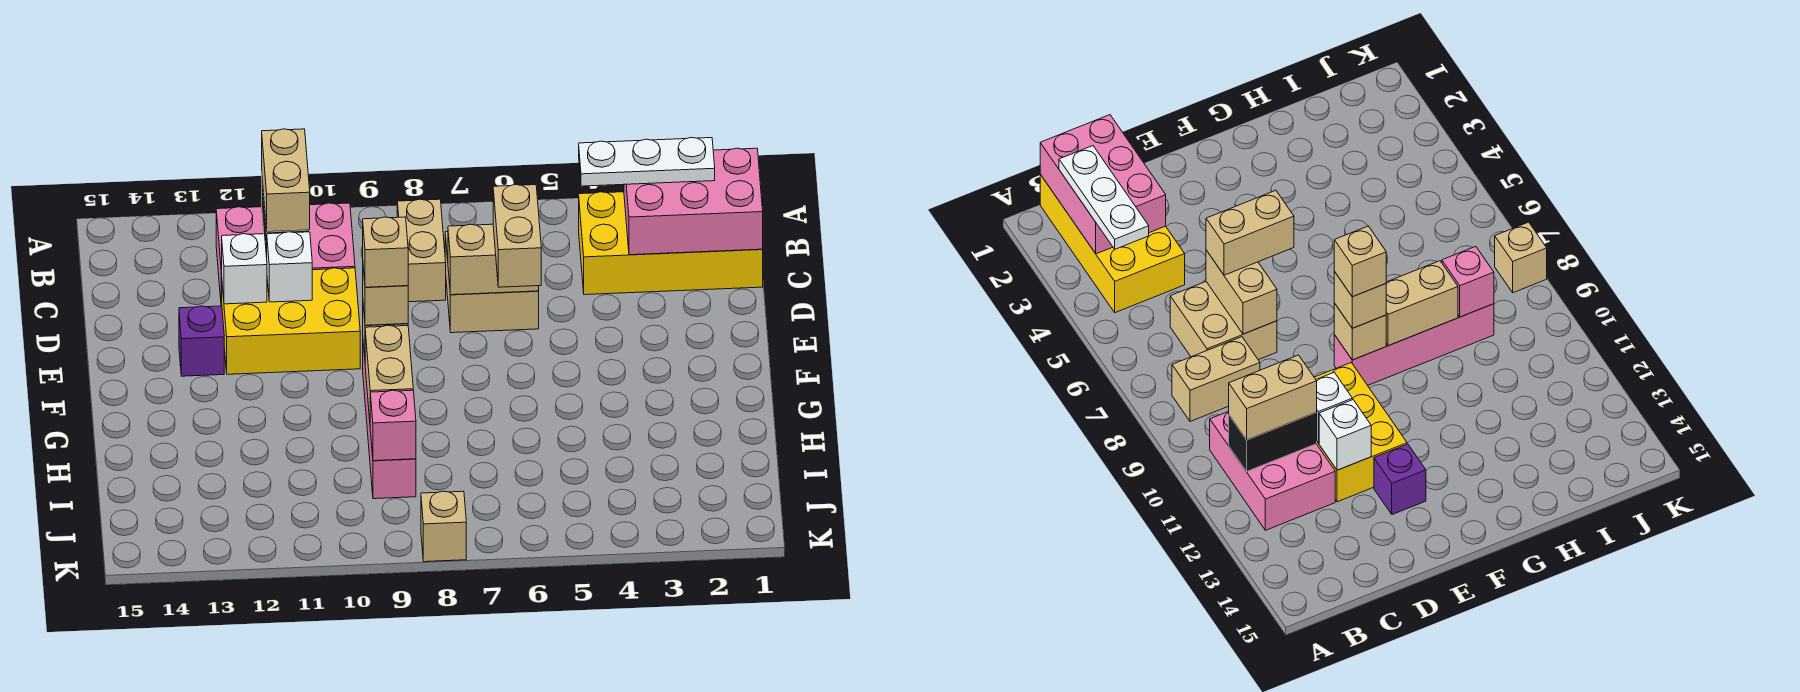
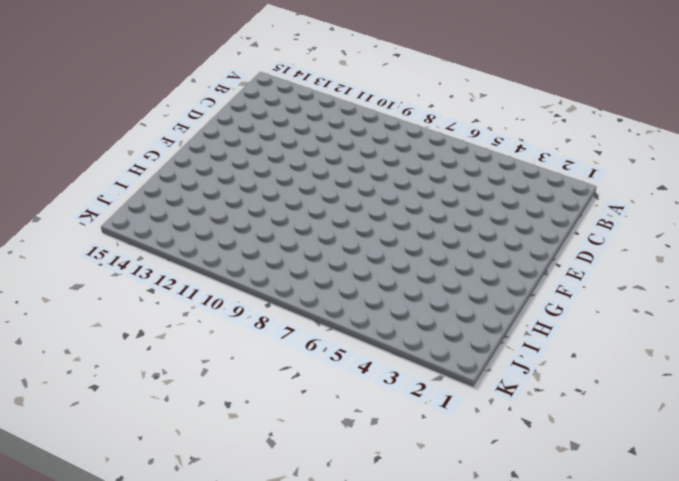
none -> yellow brick B1:C4 level 1
none -> tan brick B8:C8 level 1
none -> pink brick B10:C12 level 1

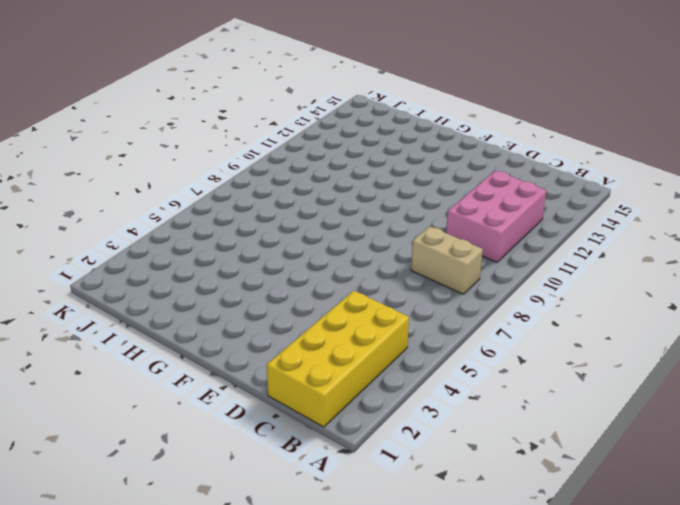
none -> tan brick C6:D7 level 1
none -> yellow brick D10:E12 level 1
none -> purple brick E13 level 1

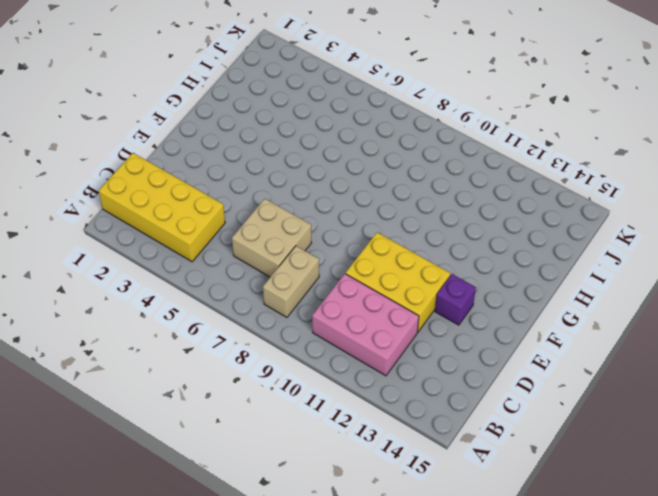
none -> pink brick F9:I9 level 1
none -> tan brick K8 level 1
none -> pink brick B1:C3 level 2

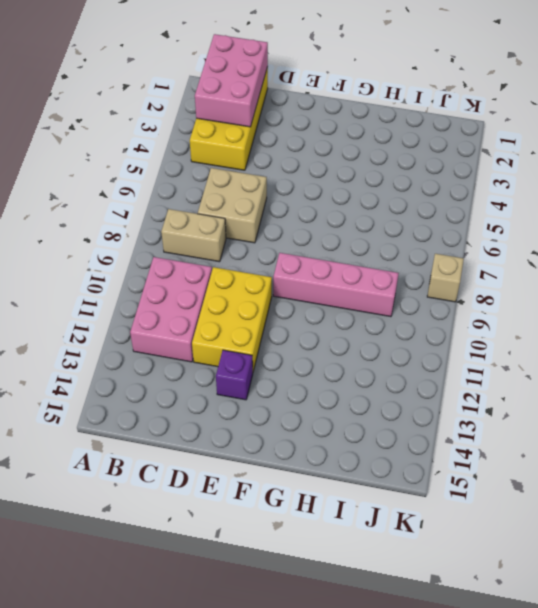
none -> black brick B11:C11 level 2
none -> tan brick D6:D7 level 2
none -> white brick D11 level 2

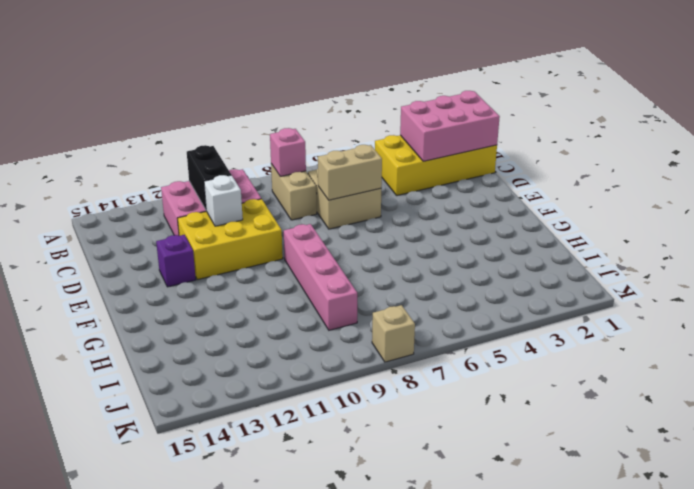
pink brick B8 level 2 -> pink brick I9 level 2
none -> white brick D12 level 2
none -> tan brick F9 level 2
none -> tan brick G9:H9 level 2

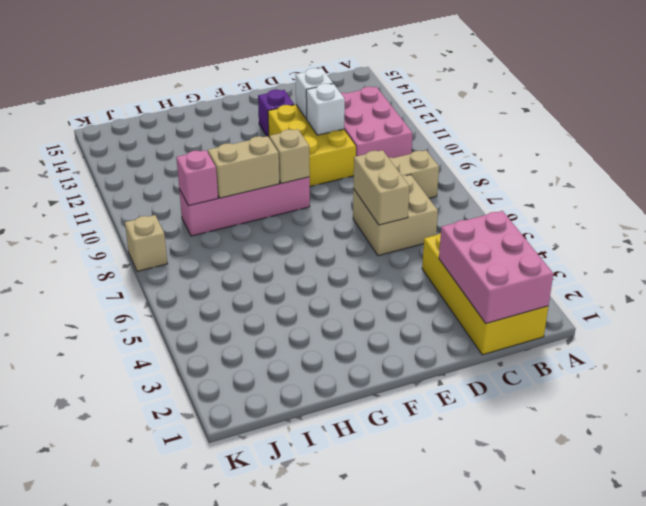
none -> black brick B11:C11 level 2
none -> white plate B2:B4 level 3
none -> tan brick B11:C11 level 3

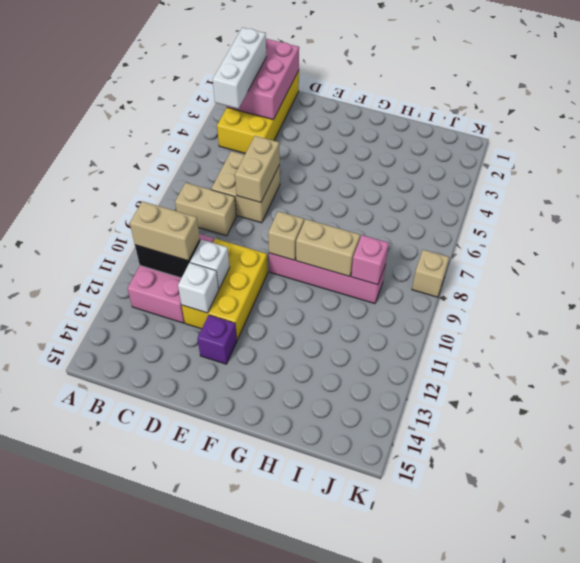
white brick B2:B4 level 3 -> white plate B2:B4 level 3
none -> tan brick D6:E6 level 3
none -> tan brick F9 level 3
none -> tan brick F9 level 4

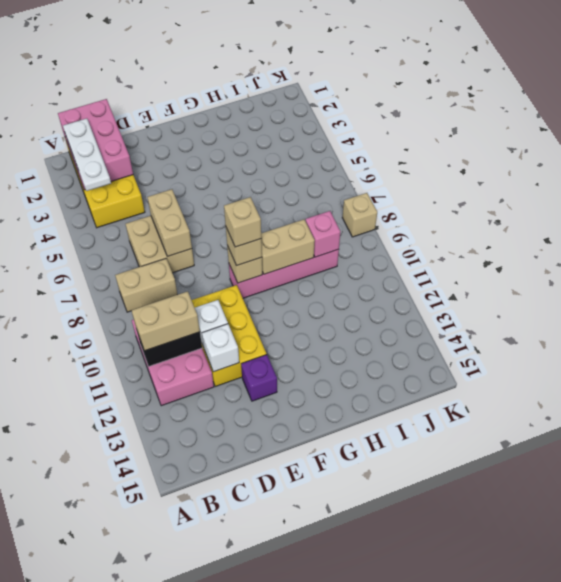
none -> tan brick D6:E6 level 3

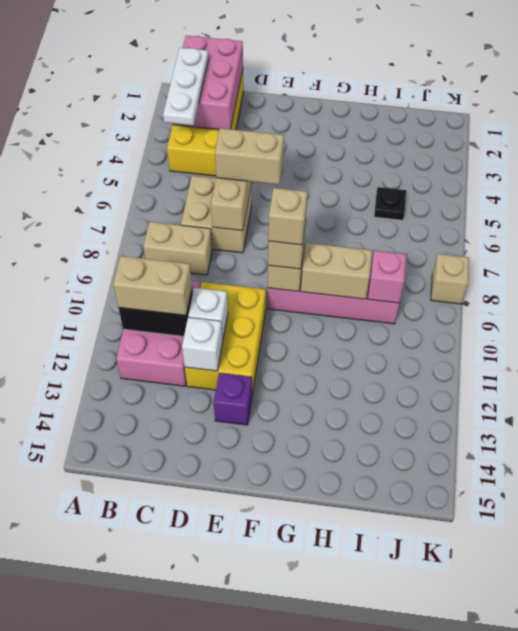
black plate I5 level 1 -> none

